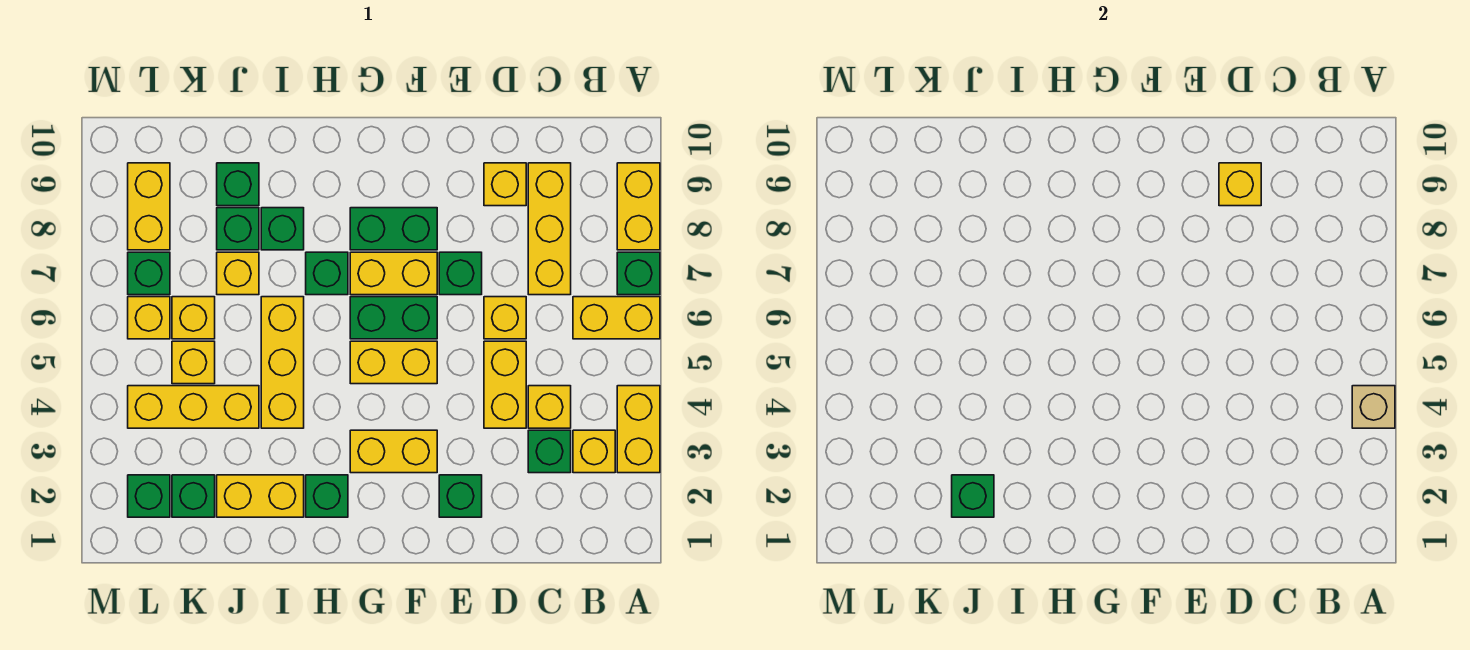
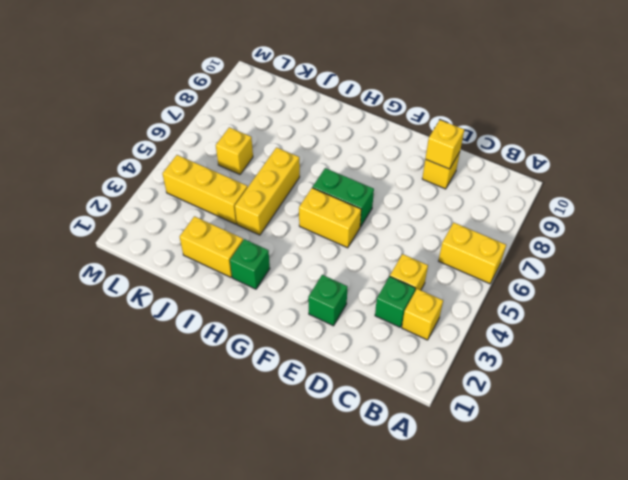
none -> yellow brick A3:A4 level 1
none -> green brick A7 level 1
none -> yellow brick A8:A9 level 1
none -> yellow brick C7:C9 level 1

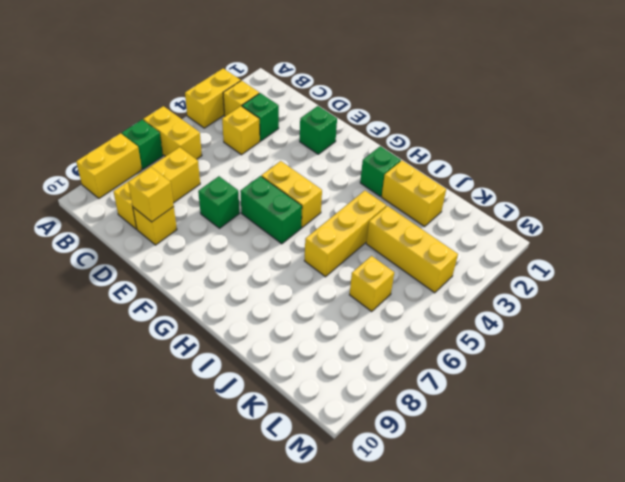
none -> yellow brick D4:D5 level 1
none -> yellow brick D6 level 1
none -> yellow brick F3:G3 level 1
none -> yellow brick F7:G7 level 1

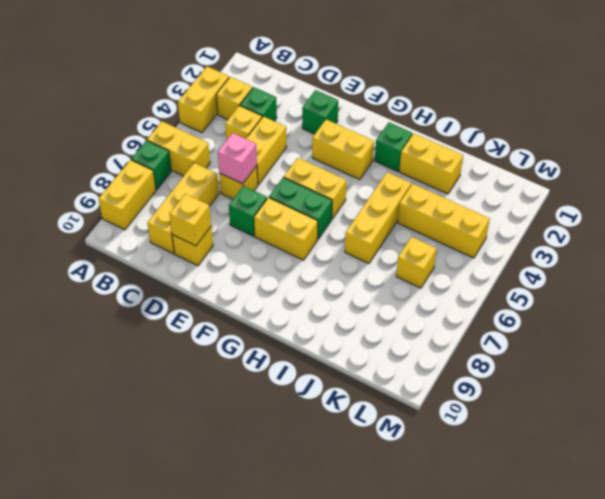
pink brick D6 level 2 -> none
none -> green brick F8:G8 level 1
none -> green brick H7 level 1
none -> green brick I8 level 1
none -> yellow brick J7 level 1

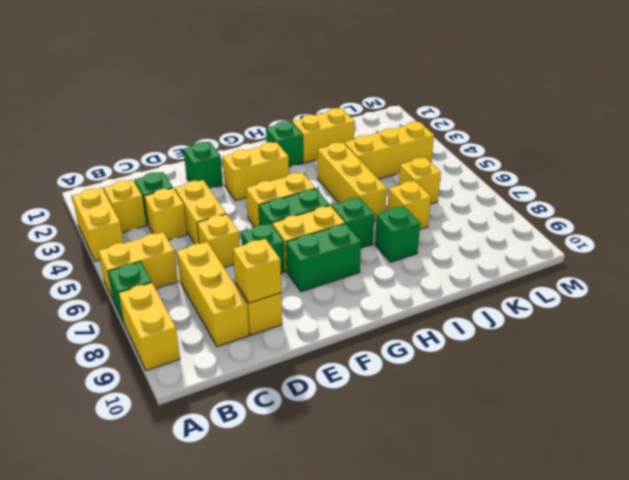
none -> green brick J8 level 1
none -> green brick J9 level 1
none -> green brick K2 level 1
none -> yellow brick K5 level 1

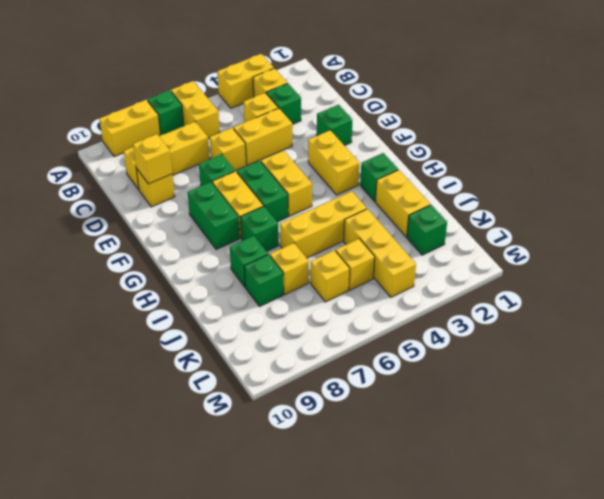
none -> green brick J9 level 1
none -> green brick L2 level 1
none -> yellow brick L6 level 1
none -> green brick L7 level 1

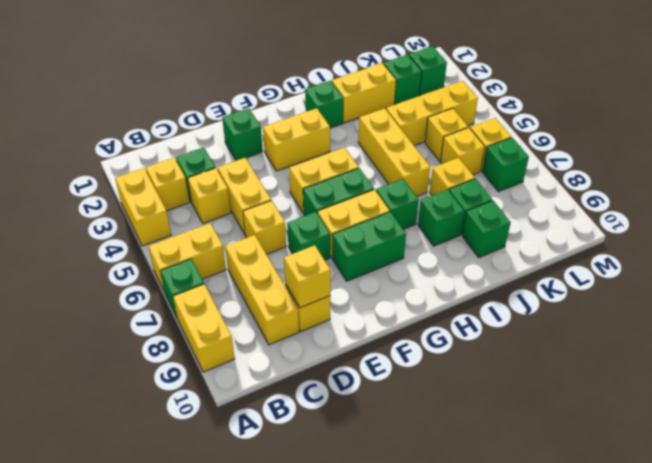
none -> yellow brick L8:L9 level 1
none -> tan brick A4 level 2
none -> green brick J2 level 2

